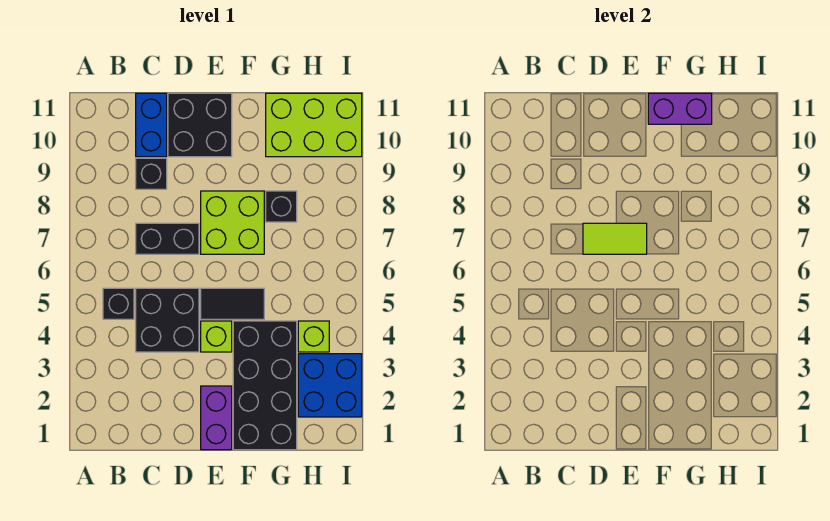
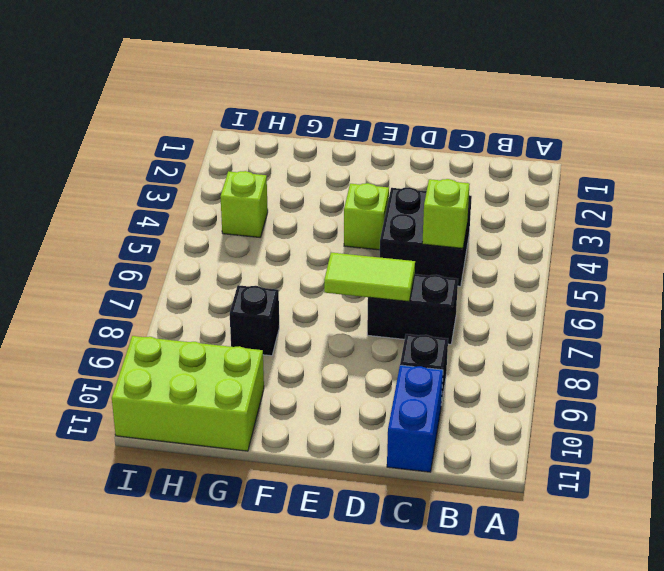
lime brick C5 level 2 -> none
none -> black brick B5 level 1
none -> black brick D10:E11 level 1
none -> purple brick E1:E2 level 1

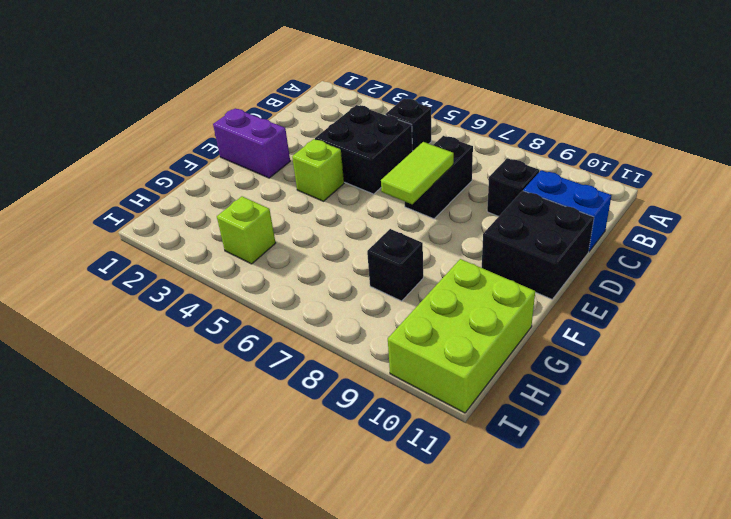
none -> black tile E5:F5 level 1
none -> lime brick E7:F8 level 1
none -> black brick F1:G4 level 1

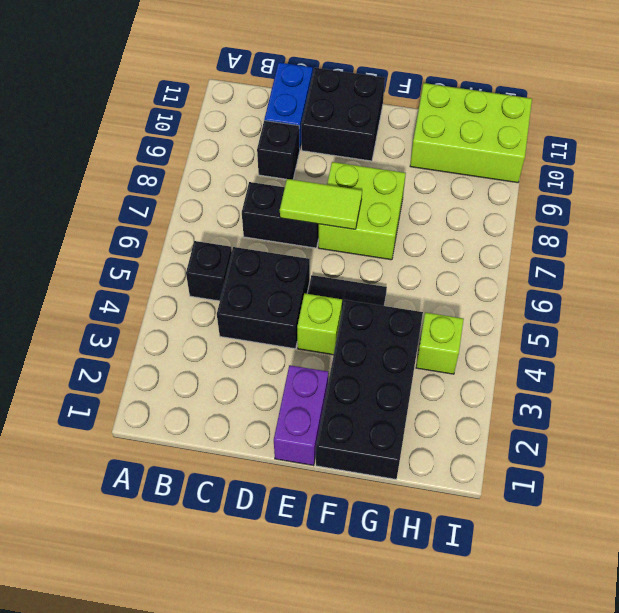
none -> black brick G8 level 1
none -> blue brick H2:I3 level 1
none -> purple brick F11:G11 level 2

